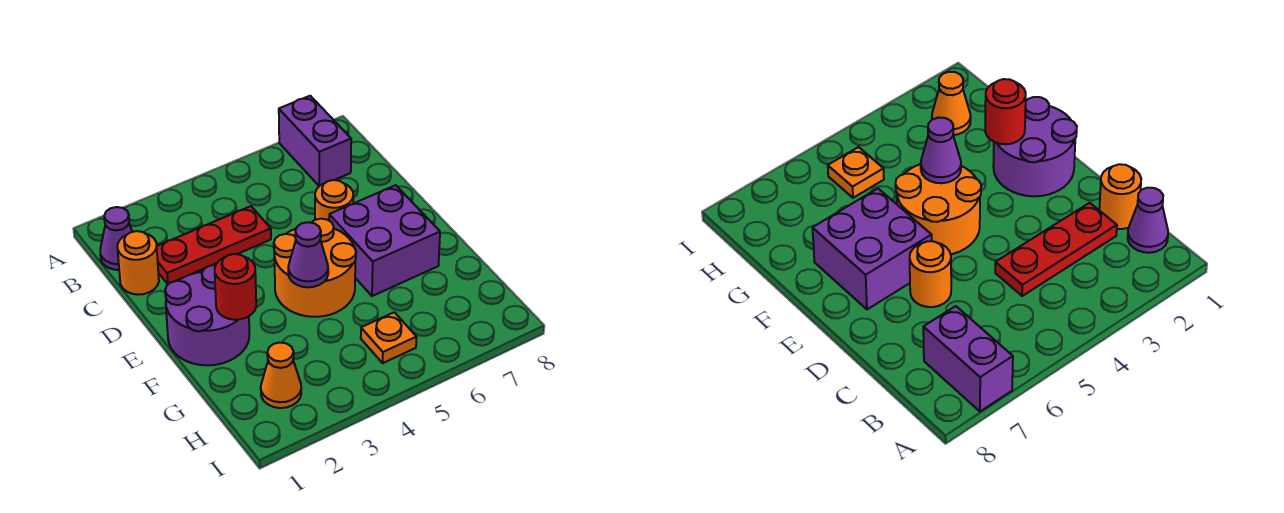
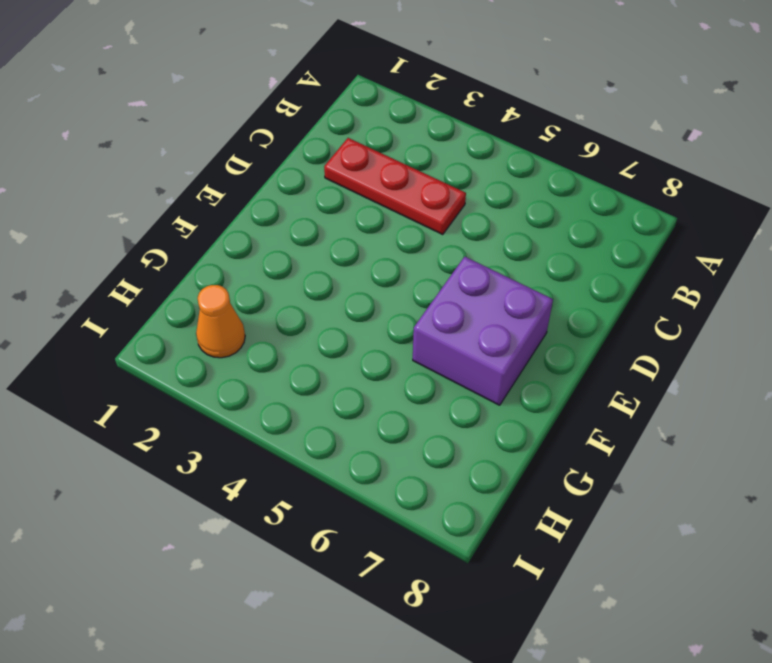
none -> purple brick A7:B7 level 1
none -> purple cone B1 level 1
none -> orange round brick C1 level 1

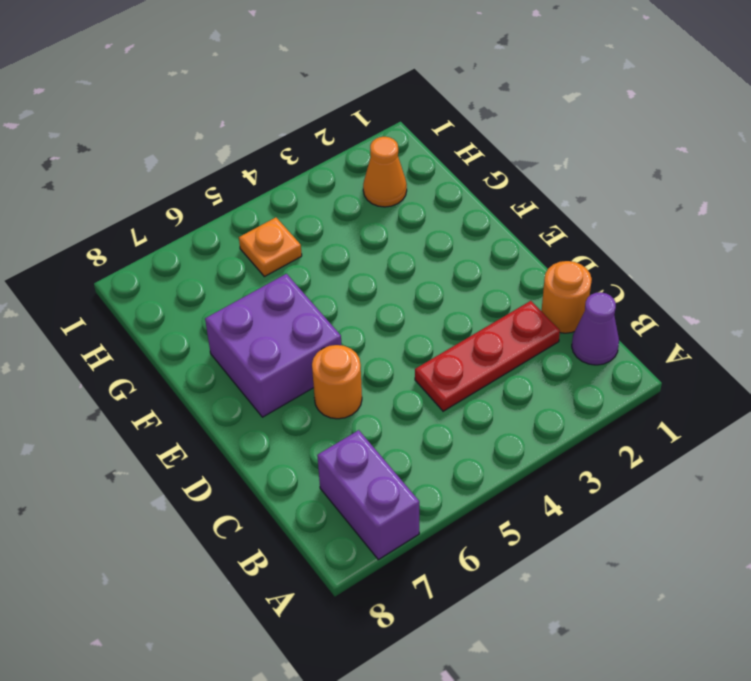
none -> purple round brick E1:F2 level 1
none -> orange round brick E4:F5 level 1
none -> red round brick F2 level 2

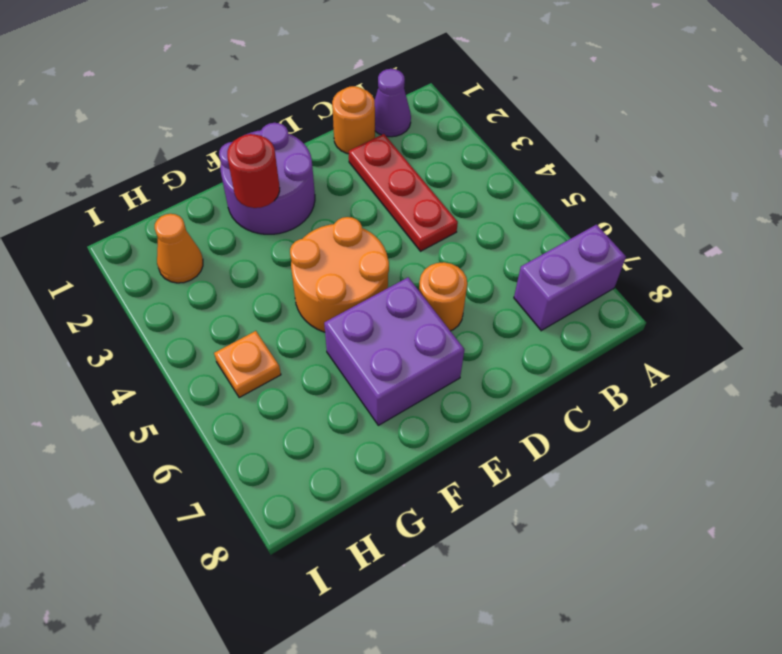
none -> purple cone F4 level 2

